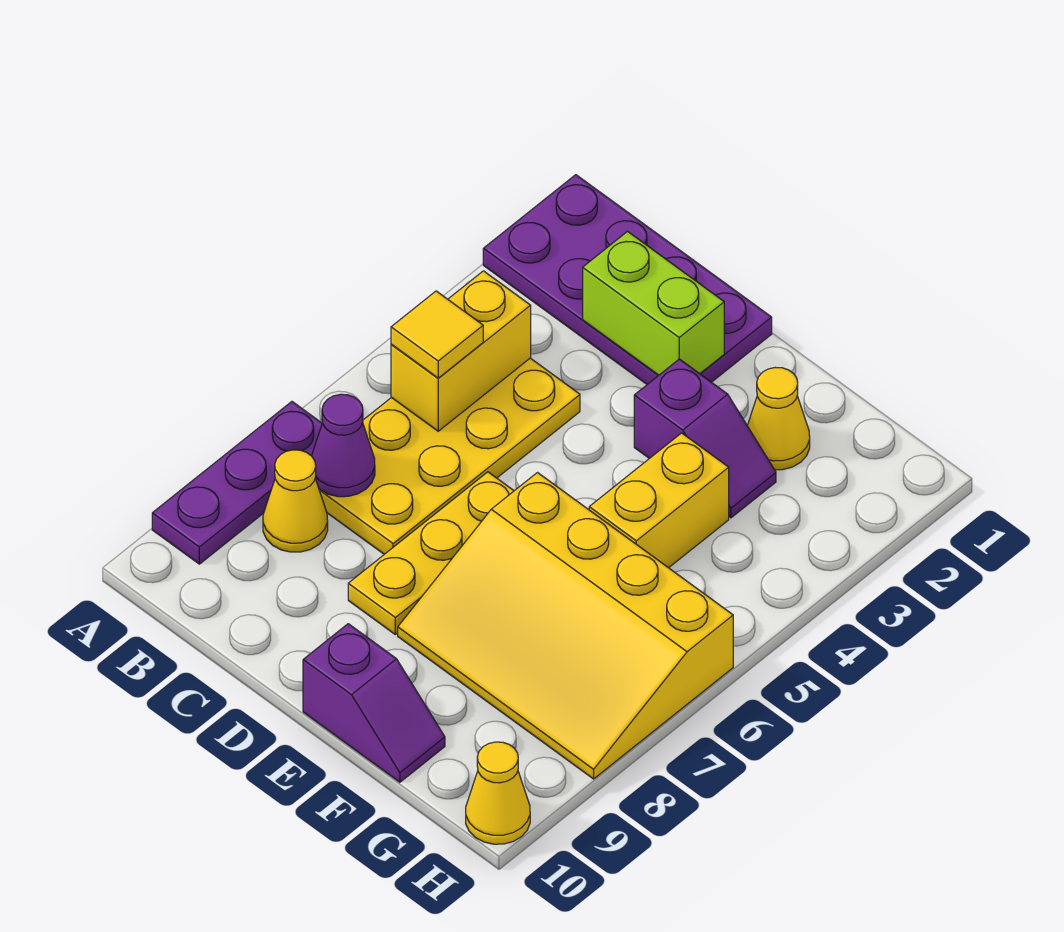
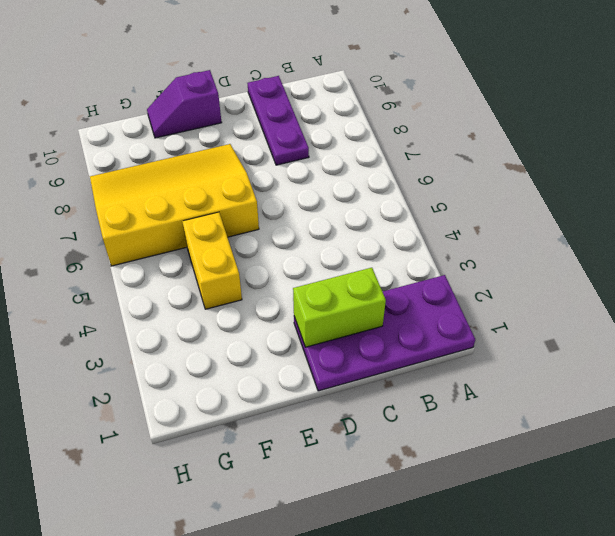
purple plate C8:C10 level 1 -> purple plate A7:A9 level 1
none -> yellow plate B4:C7 level 1
none -> yellow cone B8 level 1
none -> yellow plate D6:D8 level 1

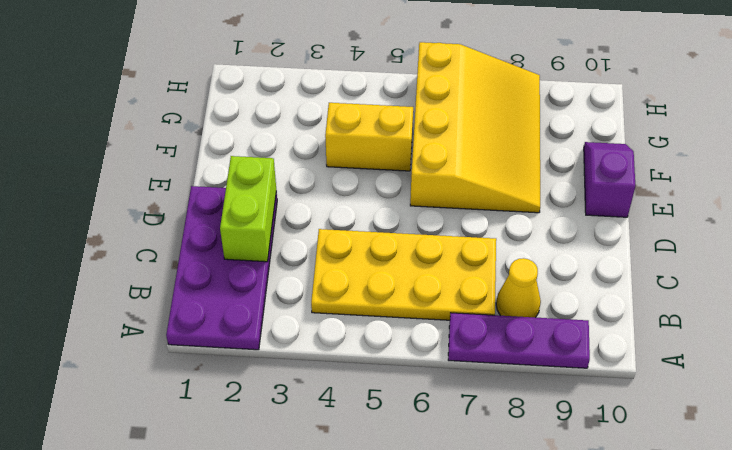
none -> yellow plate D6:D8 level 1
none -> purple slope E3:F3 level 1 top E
none -> yellow cone F2 level 1

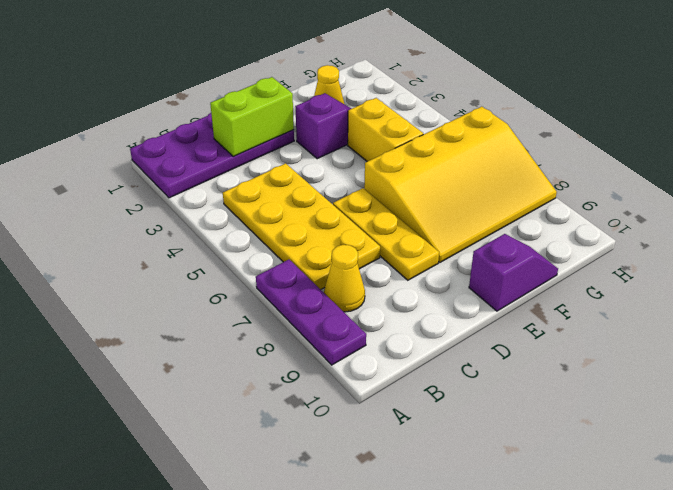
none -> yellow cone H10 level 1
none -> yellow brick B4:B5 level 2
none -> purple cone B7 level 2

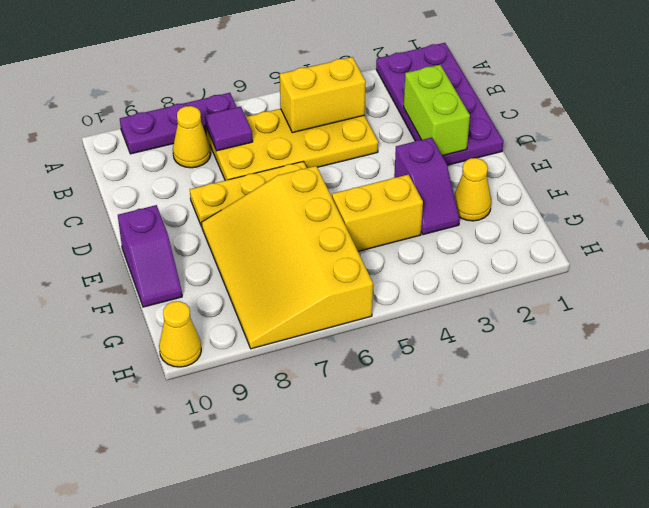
purple tile B7 level 2 -> purple cone B7 level 2
none -> yellow tile B5 level 3

